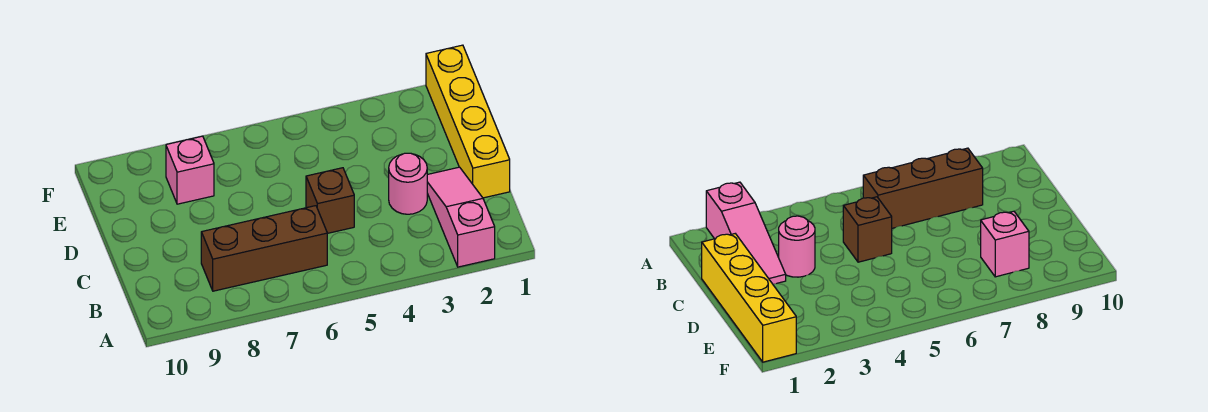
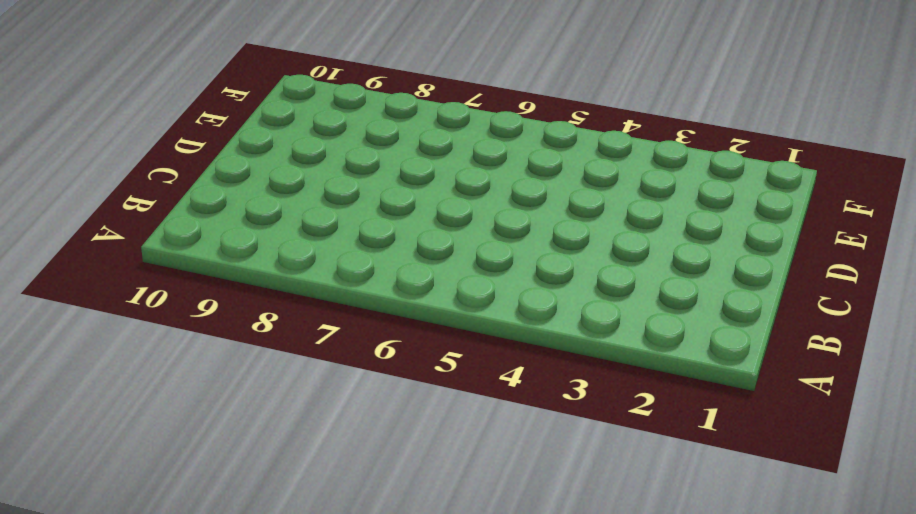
none -> pink slope A2:C2 level 1 top A
none -> brown brick B6:B8 level 1

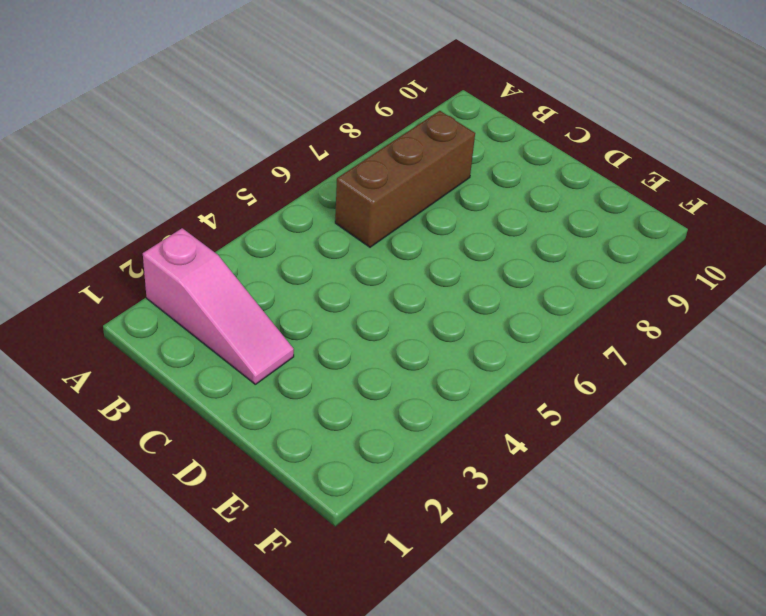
none -> yellow brick C1:F1 level 1
none -> pink round brick C3 level 1

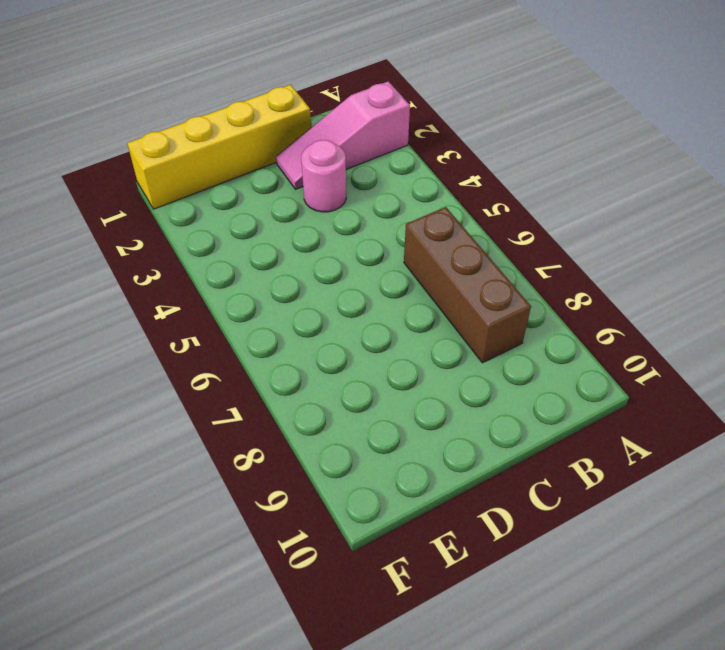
none -> brown brick C5 level 1
none -> pink brick E8 level 1

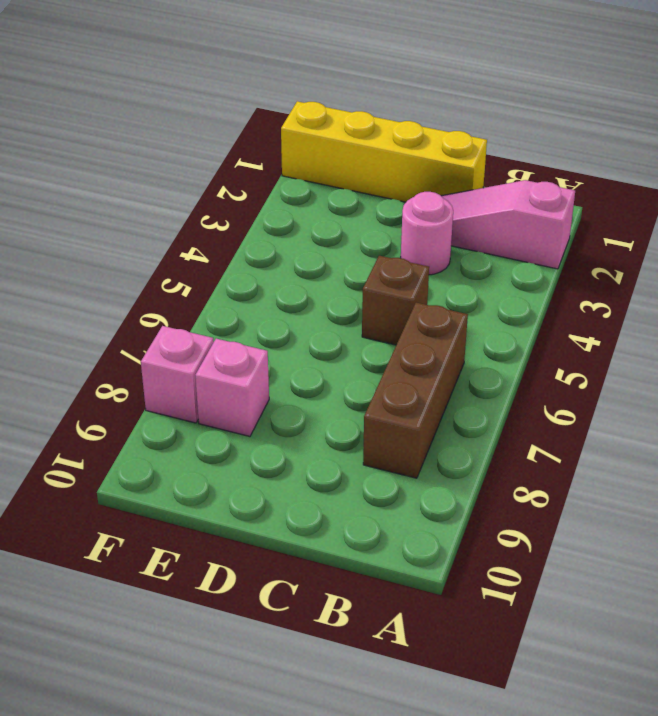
pink brick F8 level 1 -> none

